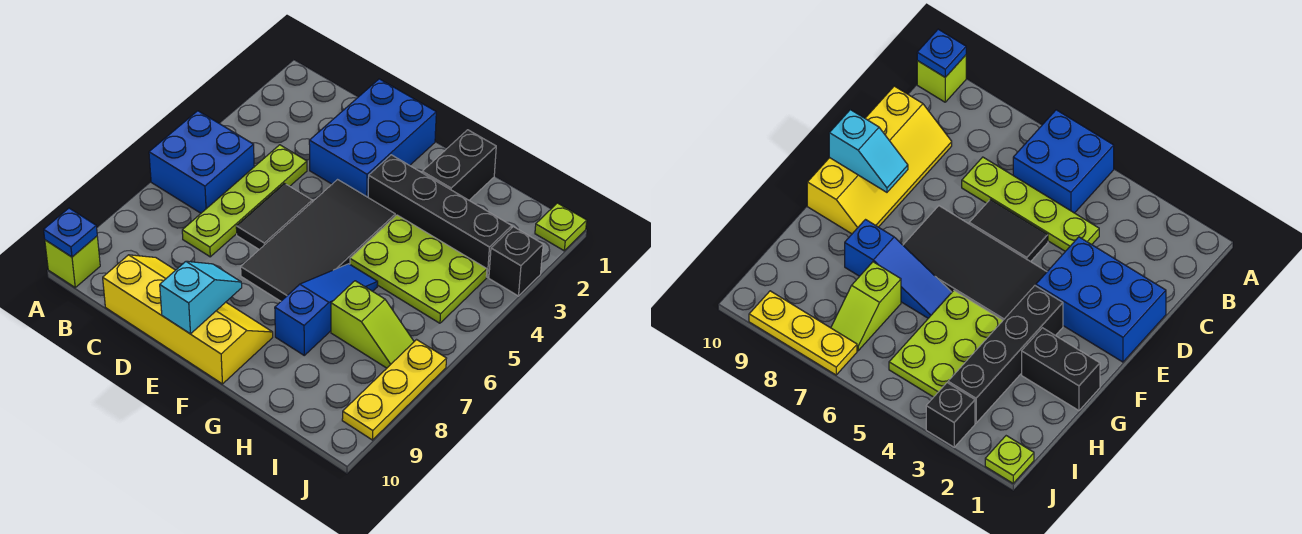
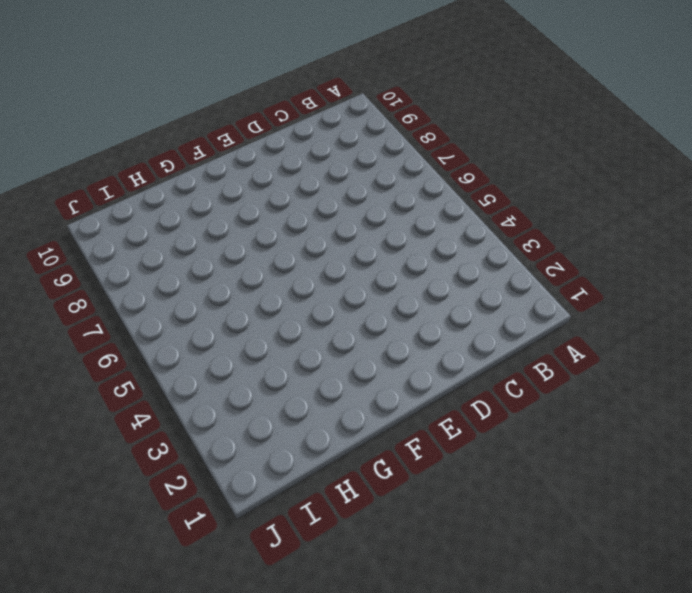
none -> blue brick A5:B6 level 1
none -> lime brick A10 level 1
none -> lime plate C4:C7 level 1

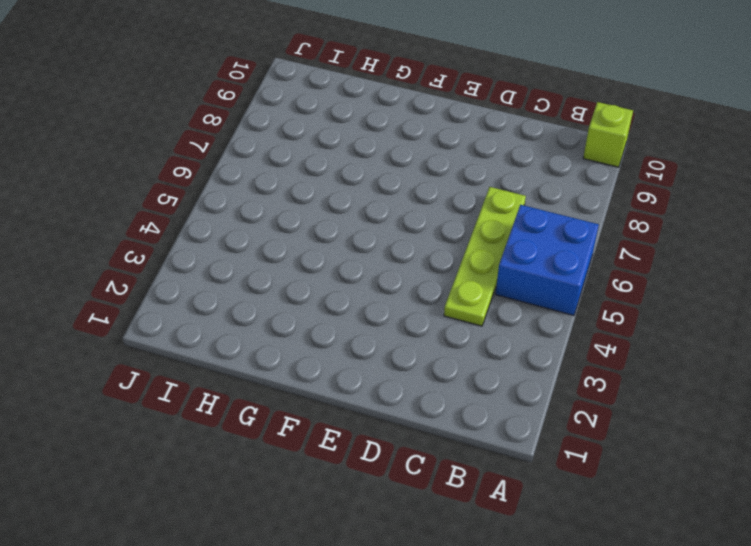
none -> yellow slope C9:F10 level 1 top 10
none -> blue brick D1:E3 level 1
none -> black tile D5:D6 level 1

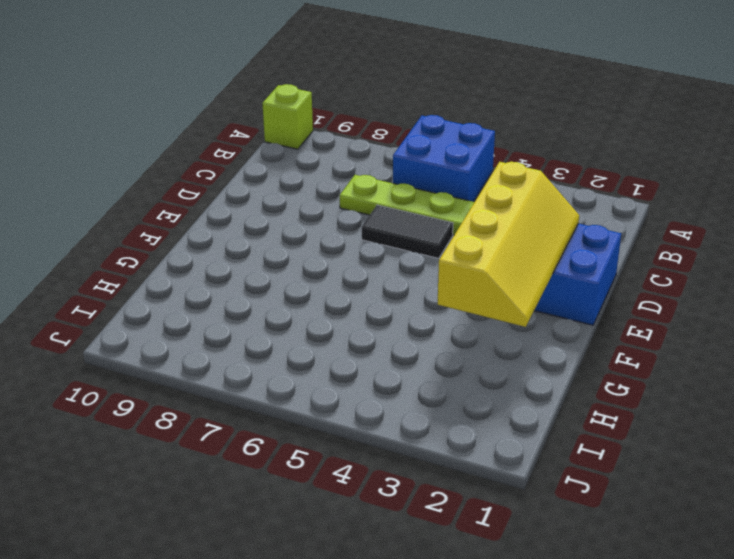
yellow slope D2:G3 level 2 top 3 -> yellow slope C9:F10 level 1 top 10
none -> black tile E4:F7 level 1
none -> black brick F3:I3 level 1
none -> black brick G1:G2 level 1

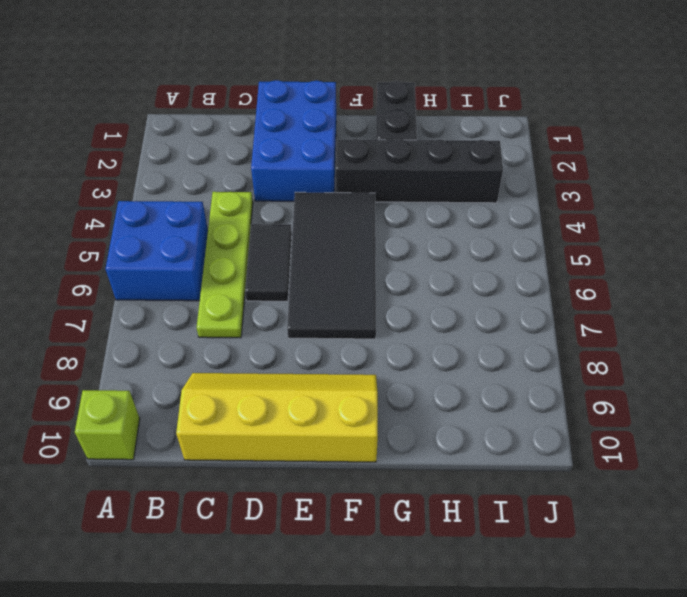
none -> lime plate G4:I5 level 1
none -> blue slope G6:G8 level 1 top 8
none -> lime slope H7:I7 level 1 top H

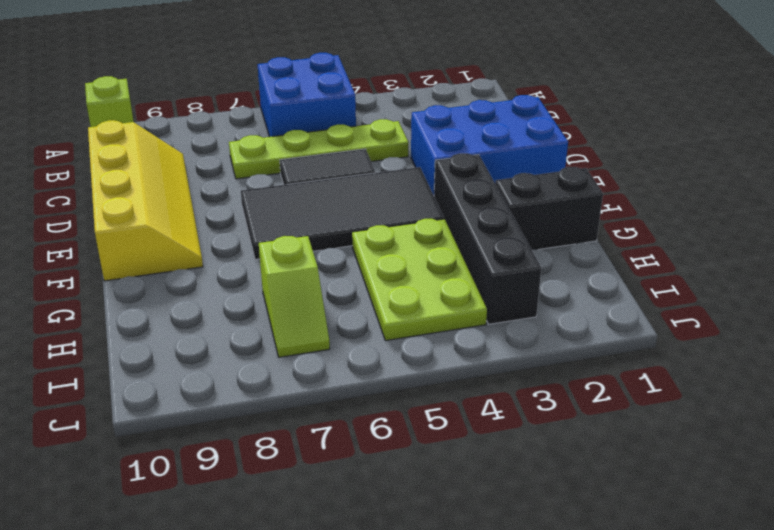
none -> blue slope G6:G8 level 1 top 8
none -> lime plate J1 level 1
none -> black brick J3 level 1

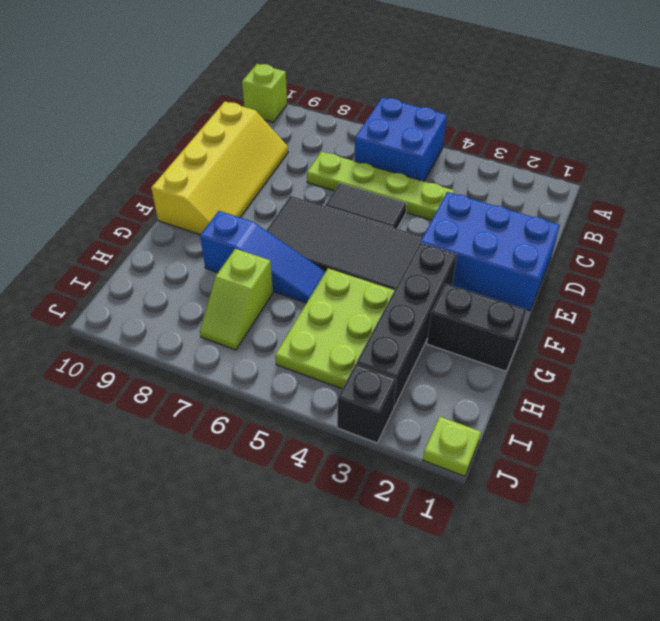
none -> yellow plate J7:J9 level 1
none -> blue plate A10 level 2
none -> cyan slope E9:E10 level 2 top 10

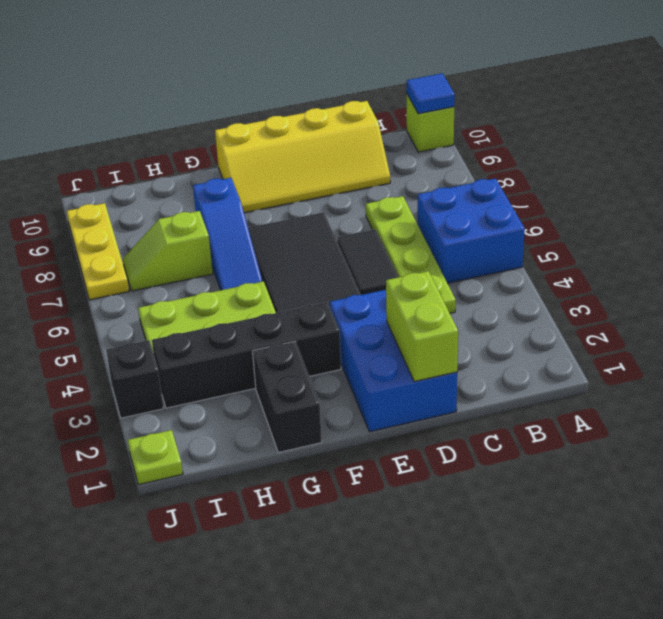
blue tile A10 level 2 -> blue plate A10 level 2
lime brick D1:D2 level 2 -> none
none -> cyan slope E9:E10 level 2 top 10

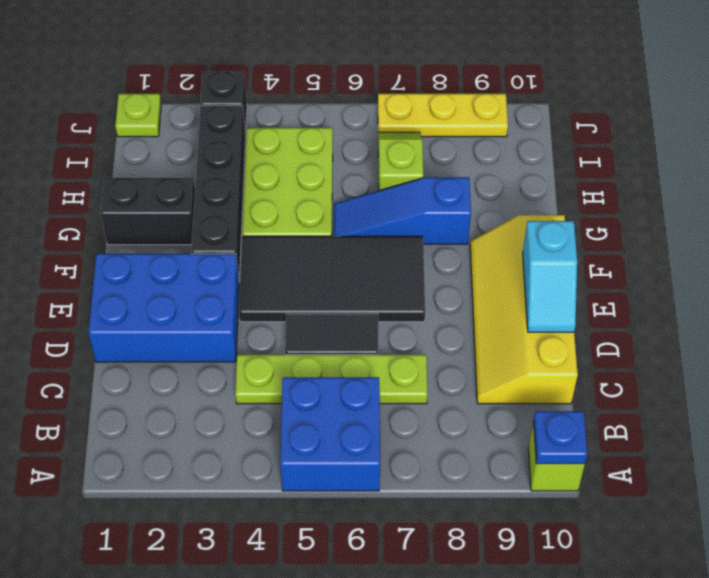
cyan slope D10:E10 level 2 top E -> cyan slope E9:E10 level 2 top 10

